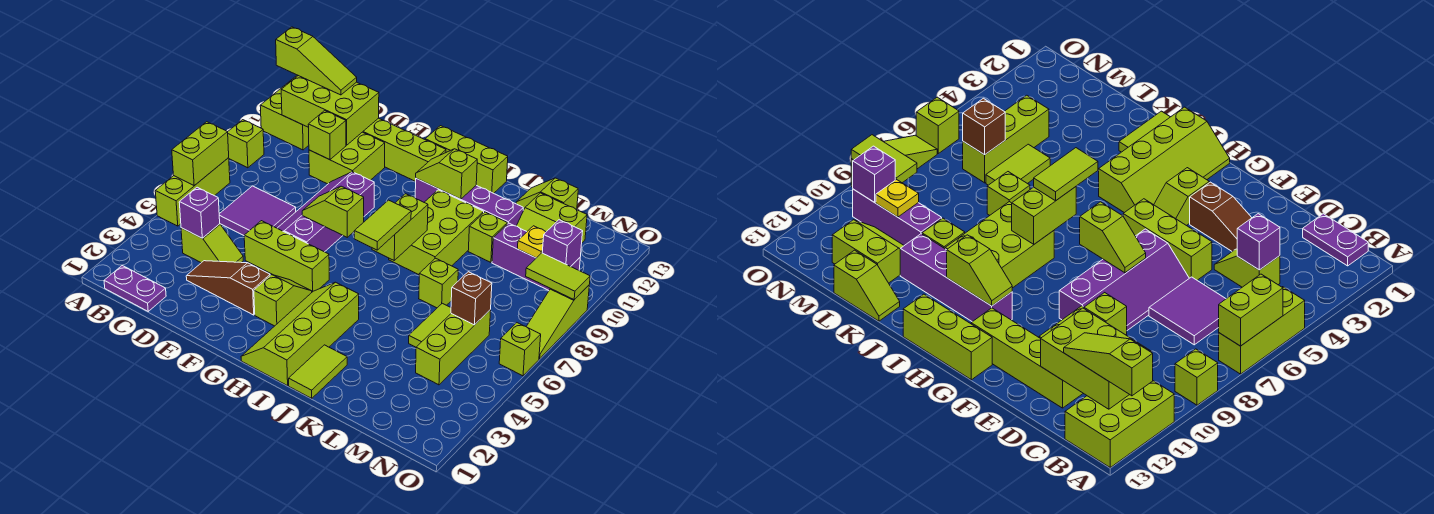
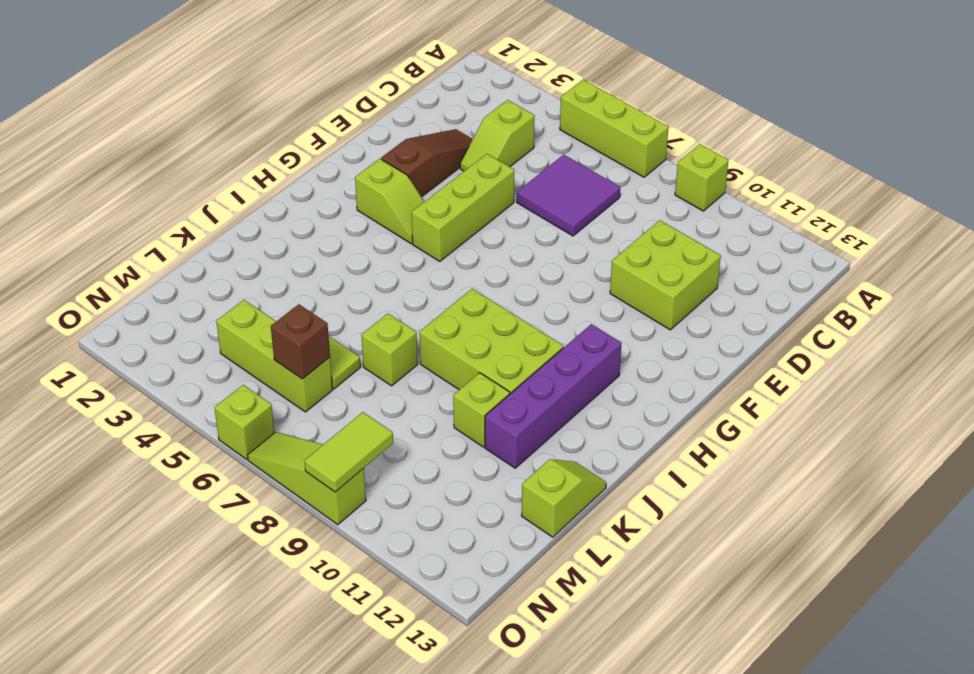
none -> lime brick A11:B13 level 1
none -> purple plate B1:C1 level 1
none -> lime brick D12:G12 level 1
none -> purple slope E6:F9 level 1 top F

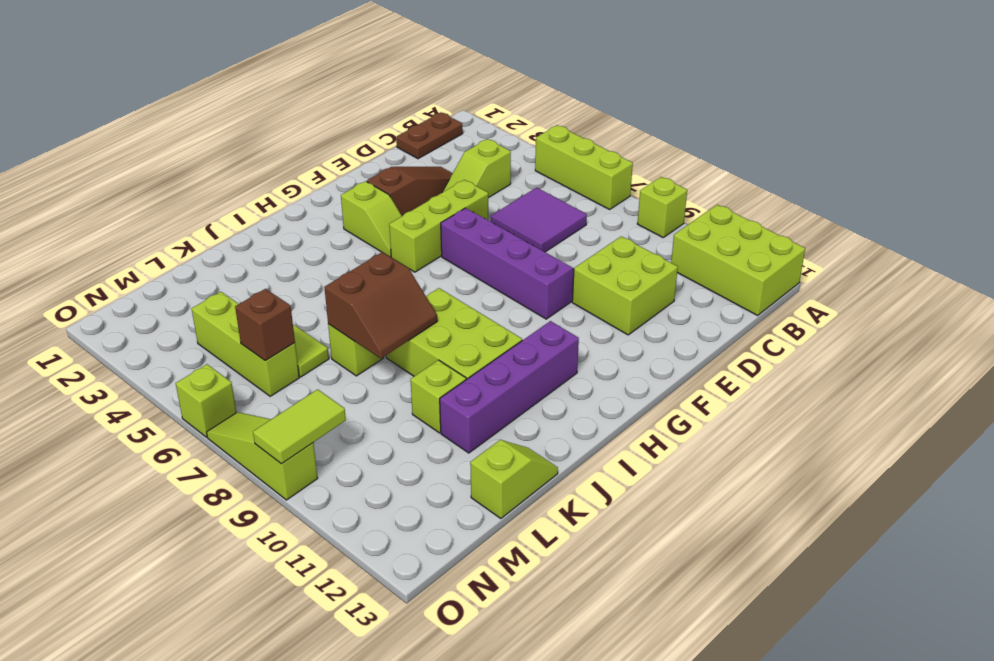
brown plate B1:C1 level 1 -> purple plate B1:C1 level 1
brown slope J7:K8 level 2 top 7 -> none
none -> lime brick D12:G12 level 1
none -> lime brick G13:I13 level 1
none -> lime slope H1:I4 level 1 top I
none -> lime tile J1:J2 level 1

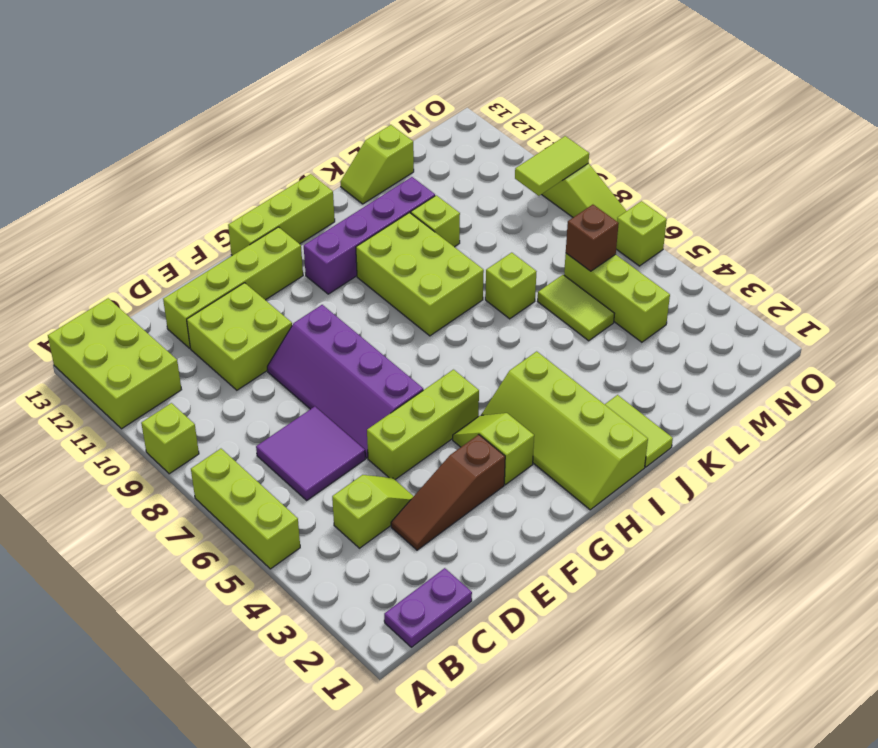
none -> purple brick L10:N10 level 1
none -> lime slope L11:M12 level 1 top 12
none -> lime brick A6:A7 level 2
none -> lime brick B11:D12 level 2

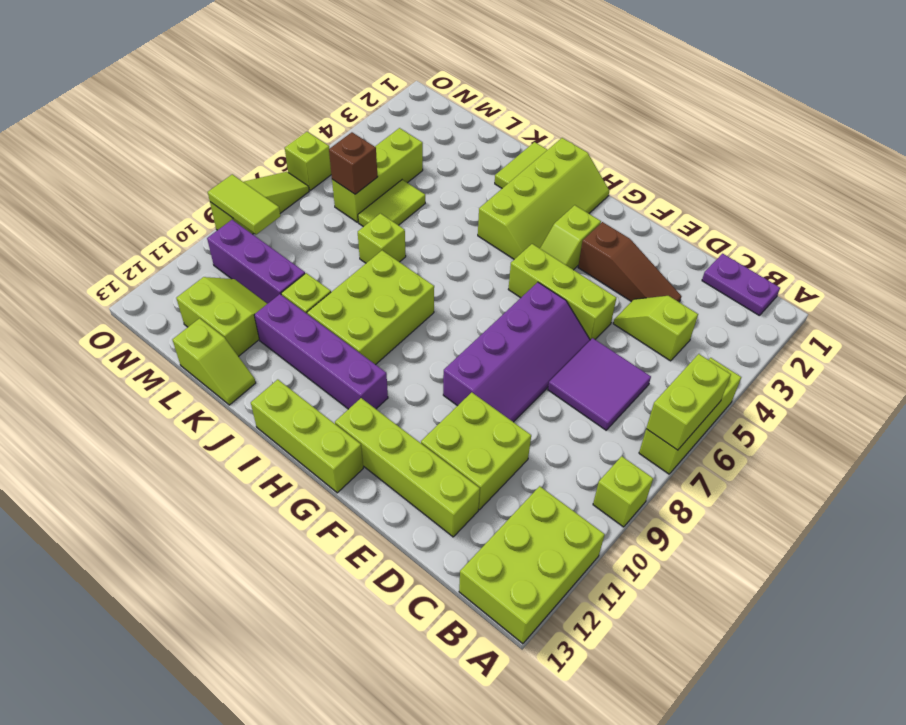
none -> lime brick B11:D12 level 2
none -> purple brick C4 level 2
none -> lime brick D10 level 2
none -> lime slope F7:G7 level 2 top G

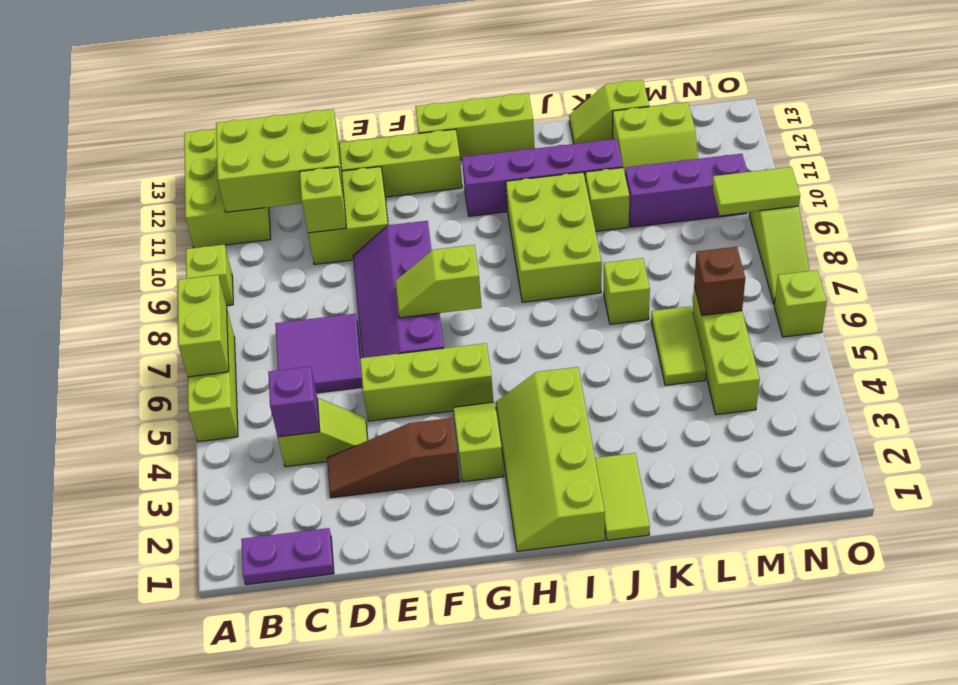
none -> lime slope H11:I11 level 2 top I
none -> lime brick I7:I8 level 2
none -> yellow plate M10 level 2
none -> purple brick N10 level 2

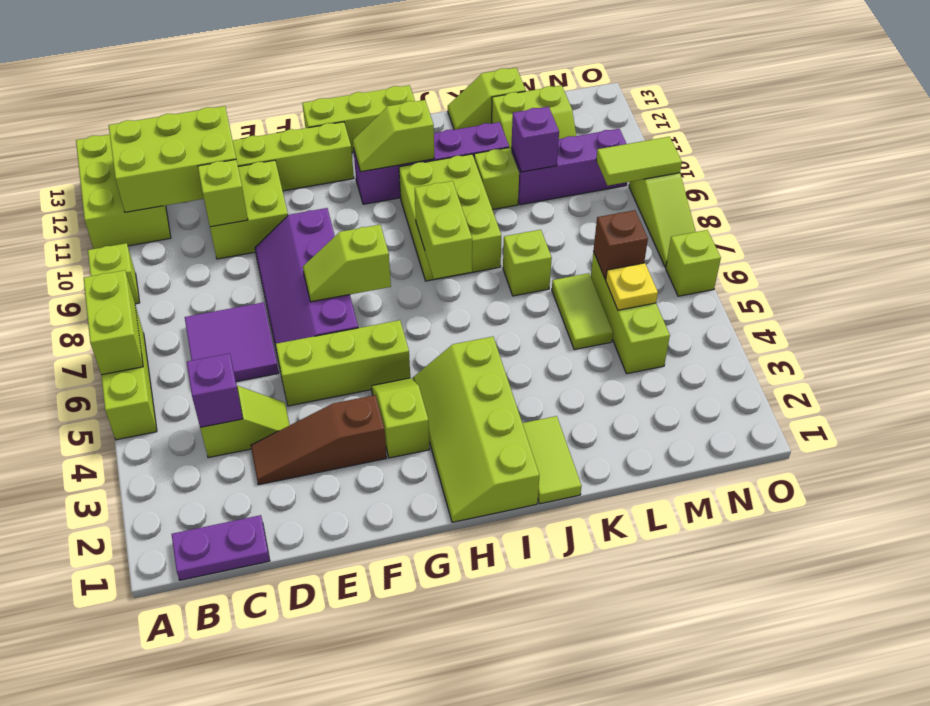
purple brick L10 level 2 -> purple brick N10 level 2
yellow plate M5 level 2 -> yellow plate M10 level 2
none -> lime slope A12:C12 level 3 top A
none -> lime tile I6:I7 level 3

